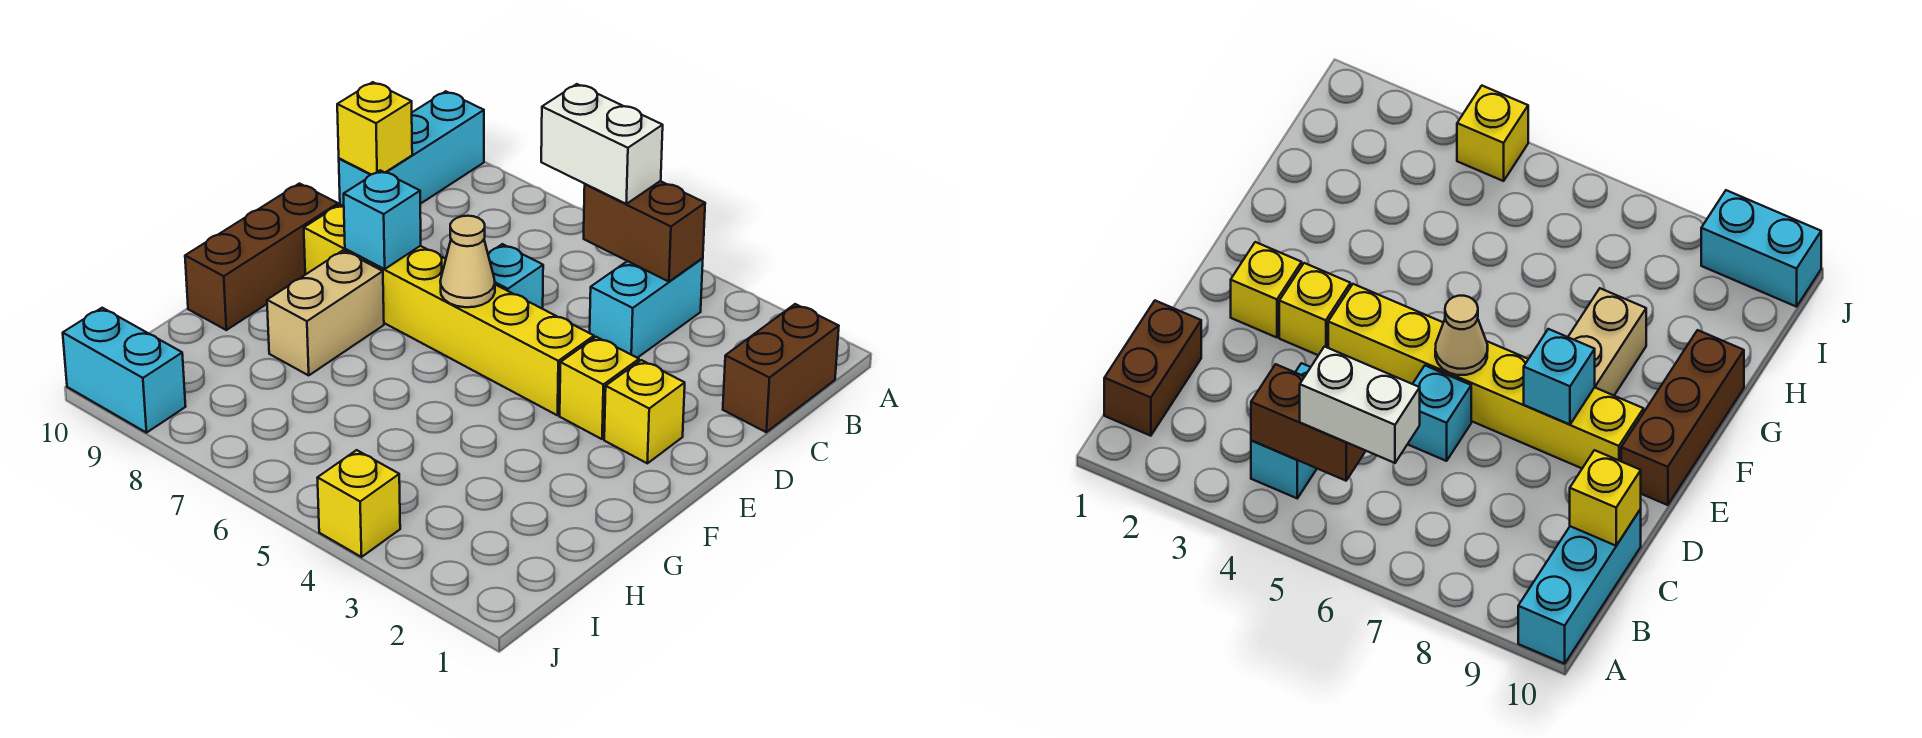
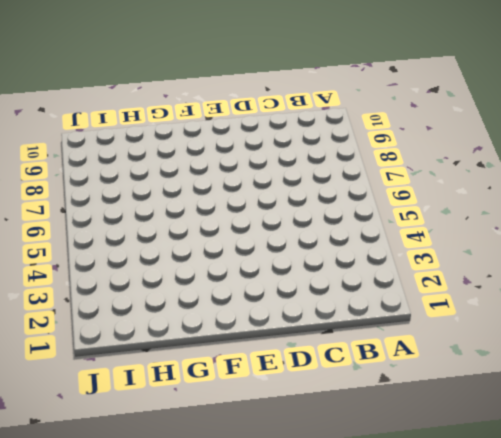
none -> cyan brick A10:C10 level 1
none -> brown brick B1:C1 level 1
none -> cyan brick B4:C4 level 1

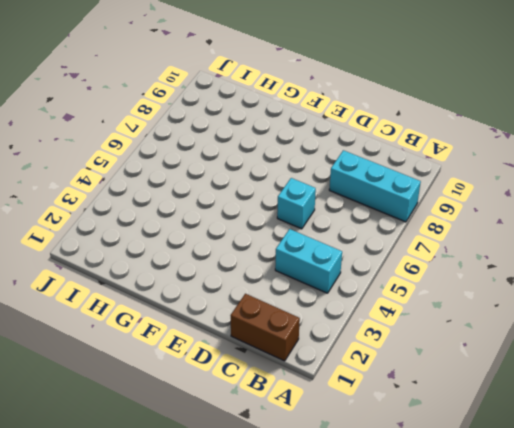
cyan brick A8:C8 level 1 -> cyan brick A10:C10 level 1
none -> yellow brick E2 level 1
none -> yellow brick E3 level 1
none -> yellow brick E4:E9 level 1

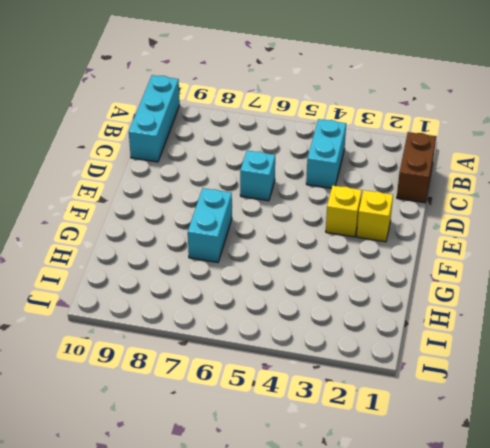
cyan brick F7:G7 level 1 -> cyan brick J9:J10 level 1
none -> yellow brick E4:E9 level 1
none -> brown brick E10:G10 level 1
none -> tan brick F8:G8 level 1

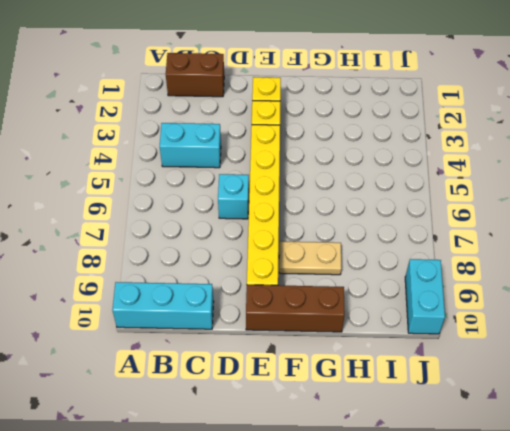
tan plate F8:G8 level 1 -> tan brick F8:G8 level 1
none -> yellow brick J4 level 1
none -> brown brick B4:B5 level 2
none -> yellow brick C10 level 2

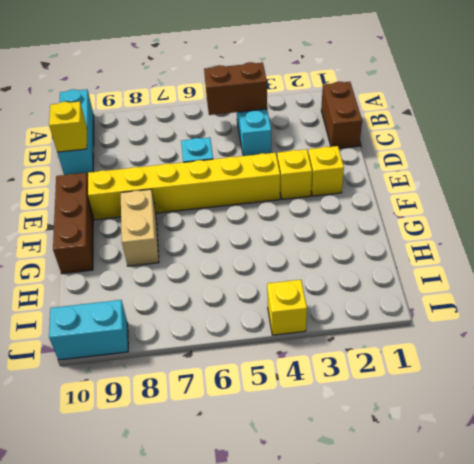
none -> tan cone E6 level 2
none -> cyan brick E8 level 2
none -> white brick B5:B6 level 3

